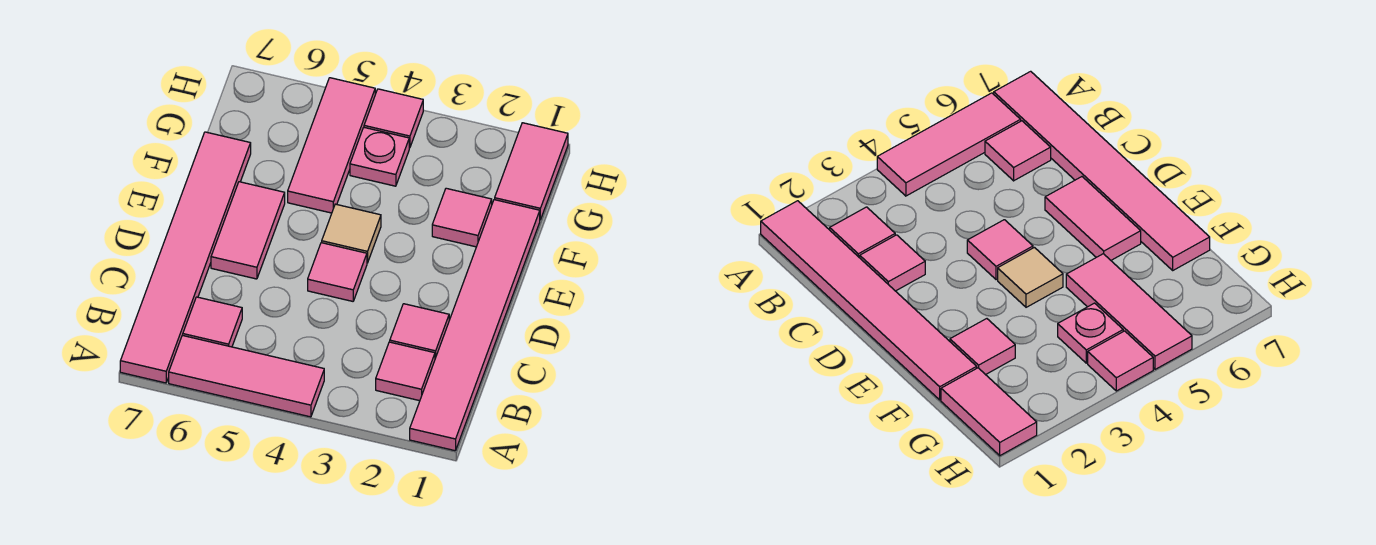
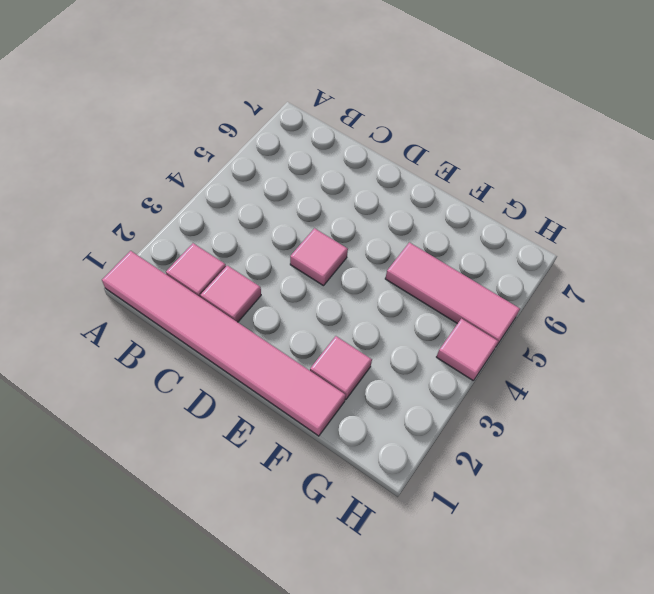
none -> pink tile A4:A6 level 1
none -> pink tile A7:F7 level 1
none -> pink tile B6 level 1

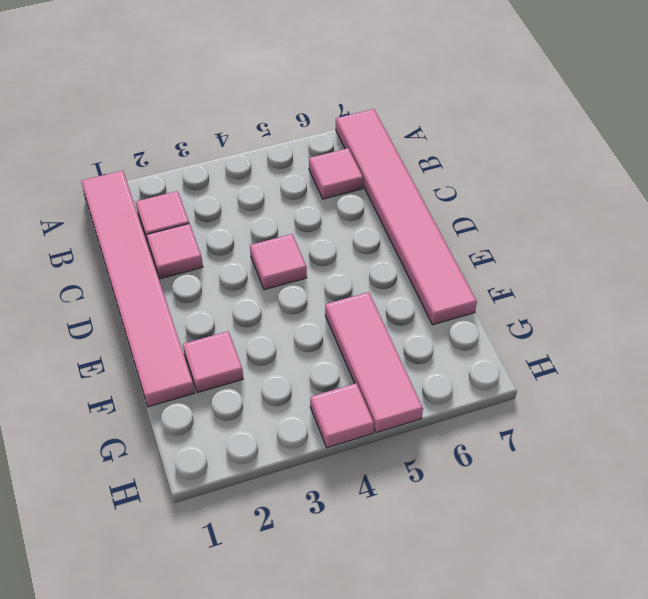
none -> pink tile A4:A6 level 1
none -> pink tile D6:E6 level 1
none -> tan tile E4 level 1

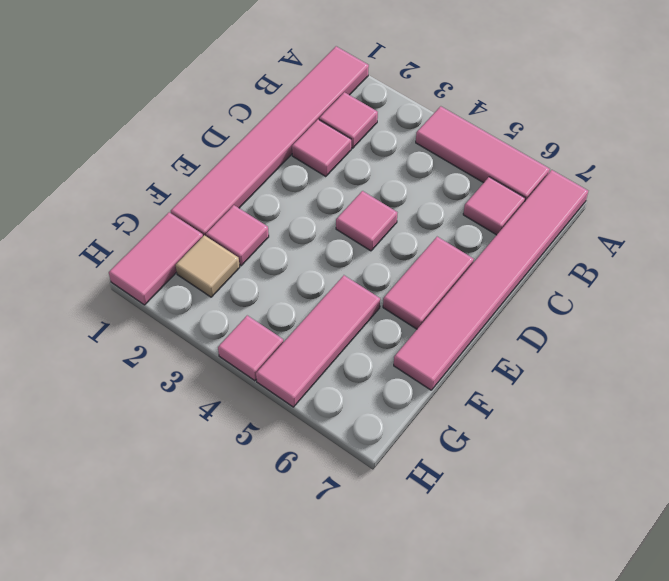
tan tile G2 level 1 -> tan tile E4 level 1
none -> pink plate G4 level 1

